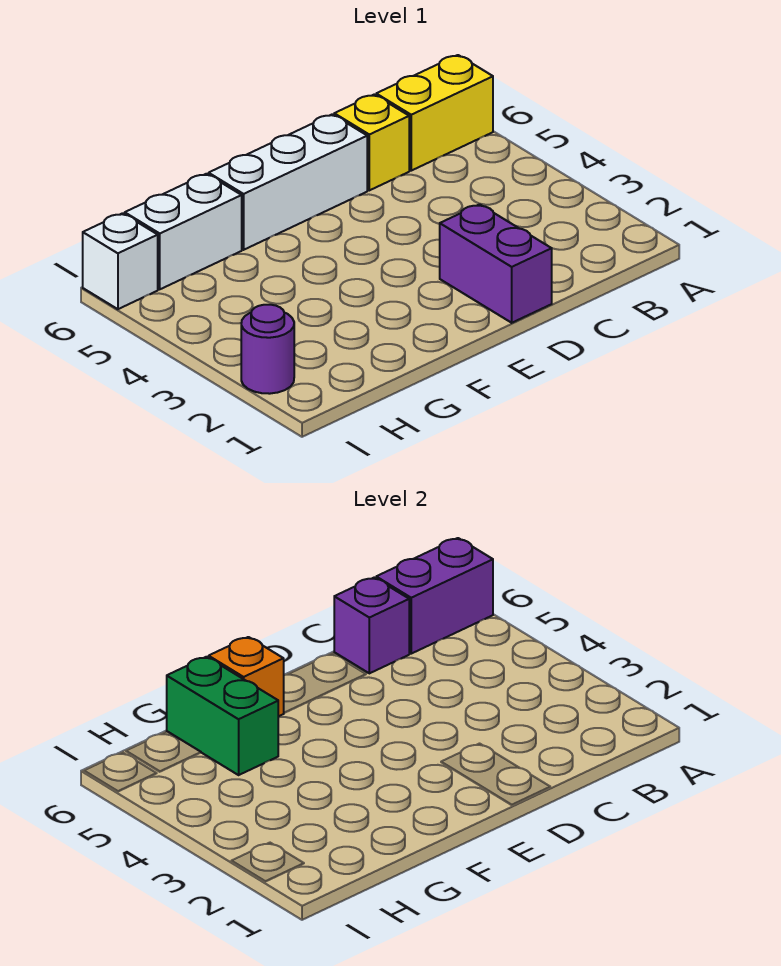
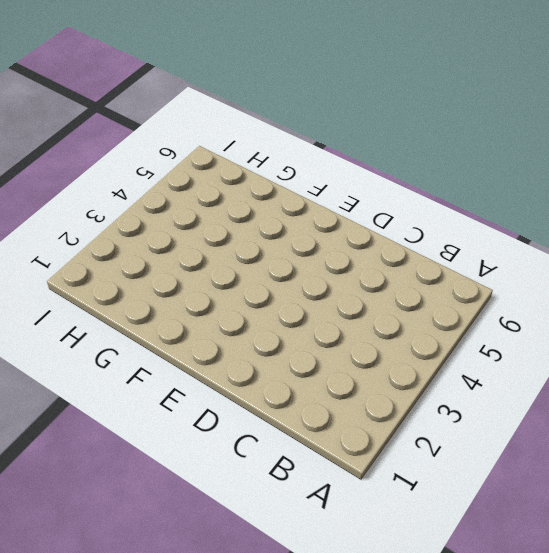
none -> yellow brick A6:B6 level 1
none -> yellow brick C6 level 1

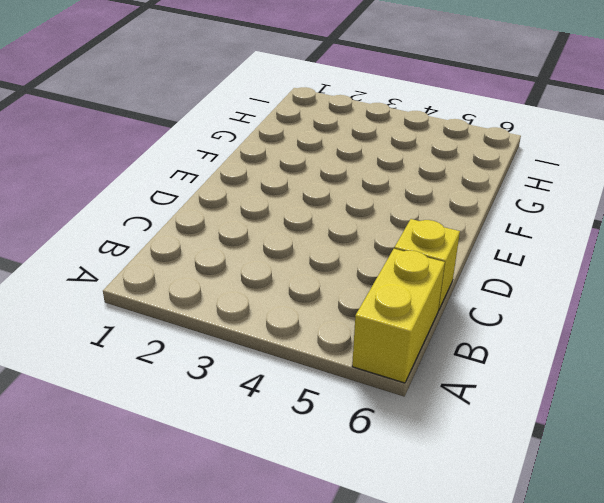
none -> purple brick D1:D2 level 1
none -> white brick D6:F6 level 1

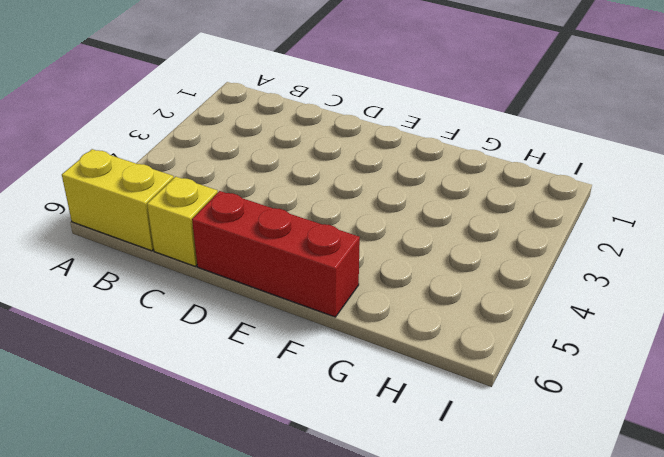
red brick D6:F6 level 1 -> white brick D6:F6 level 1
none -> purple brick D1:D2 level 1
none -> white brick G6:H6 level 1

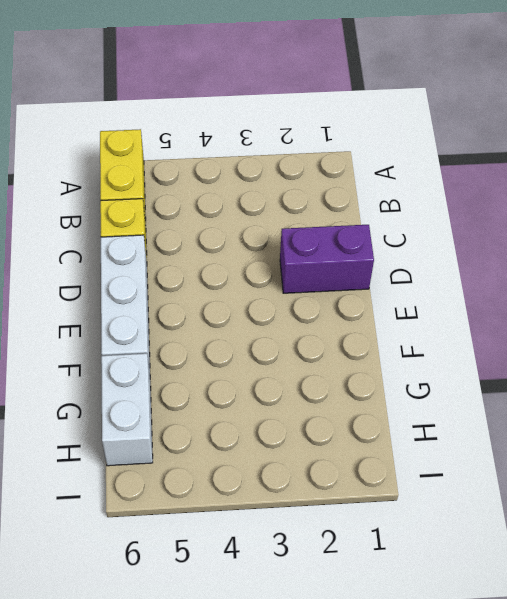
none -> purple round brick I2 level 1
none -> white brick I6 level 1

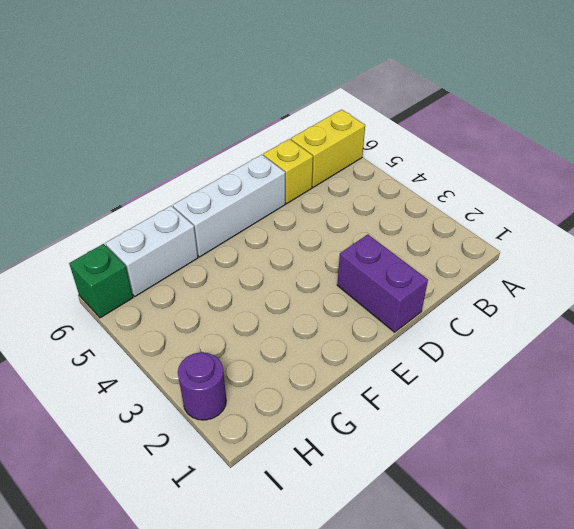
green brick I6 level 1 -> white brick I6 level 1
none -> purple brick A6:B6 level 2
none -> purple brick C6 level 2

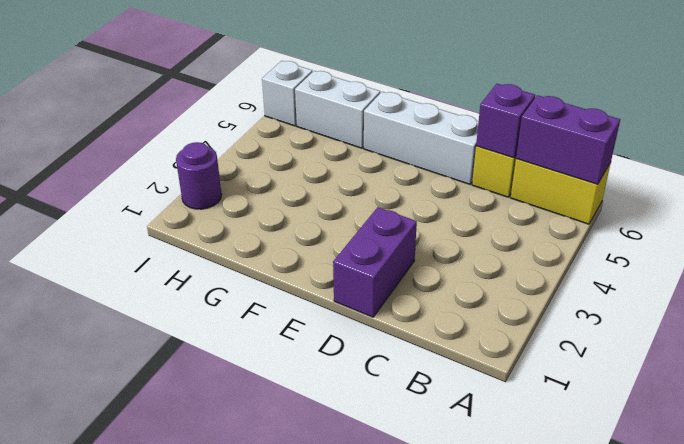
none -> orange brick F6 level 2
none -> green brick G5:G6 level 2

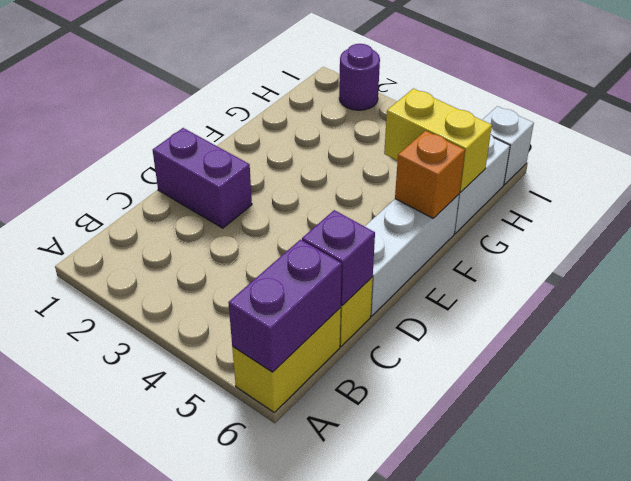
yellow brick G5:G6 level 2 -> green brick G5:G6 level 2

